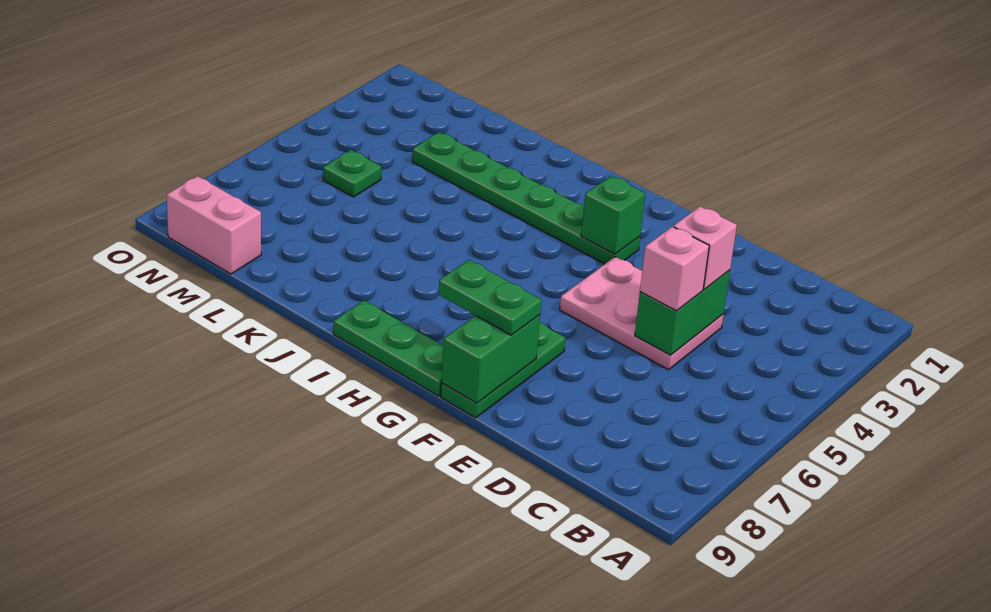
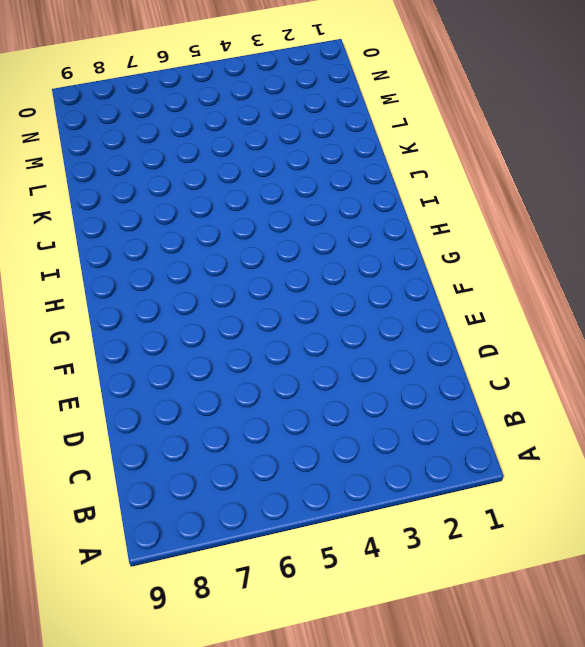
none -> pink plate D4:F5 level 1
none -> green plate F7:F9 level 1
none -> green plate G3:L3 level 1

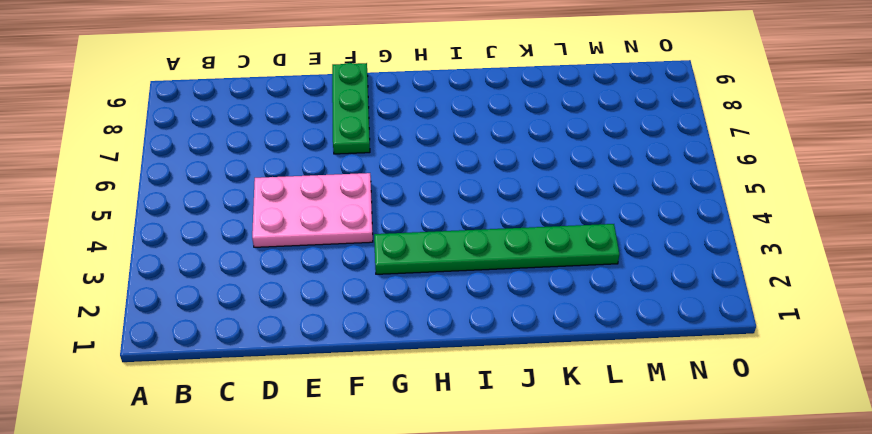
none -> green plate G9:I9 level 1
none -> green plate M5 level 1
none -> pink brick M9:N9 level 1

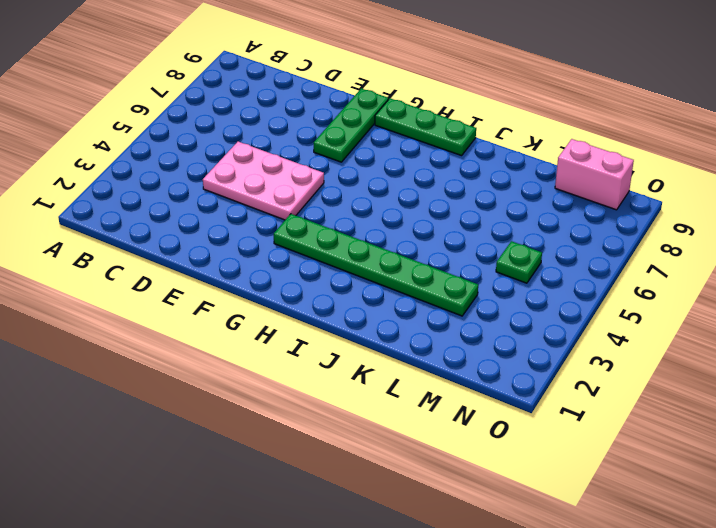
none -> green brick D4:D5 level 2
none -> green brick F8:F9 level 2
none -> green brick G3 level 2

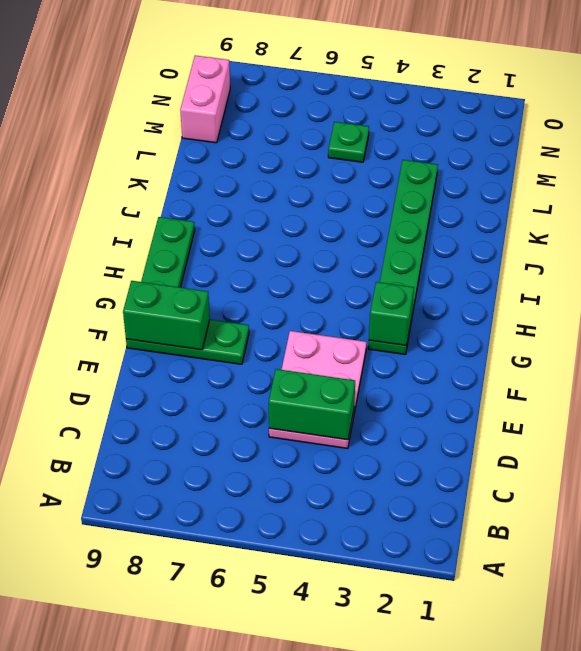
none -> pink brick D4 level 3
none -> pink brick D5 level 3
none -> green plate F8:G8 level 3

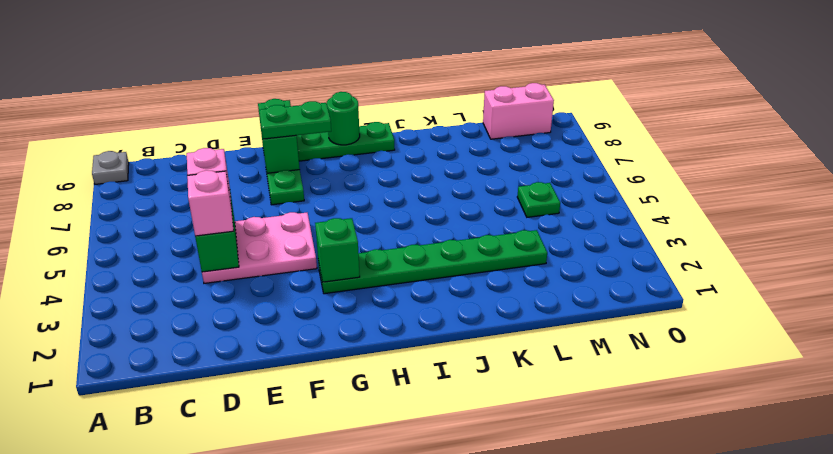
grey plate A9 level 1 -> none
green round brick H9 level 2 -> none

